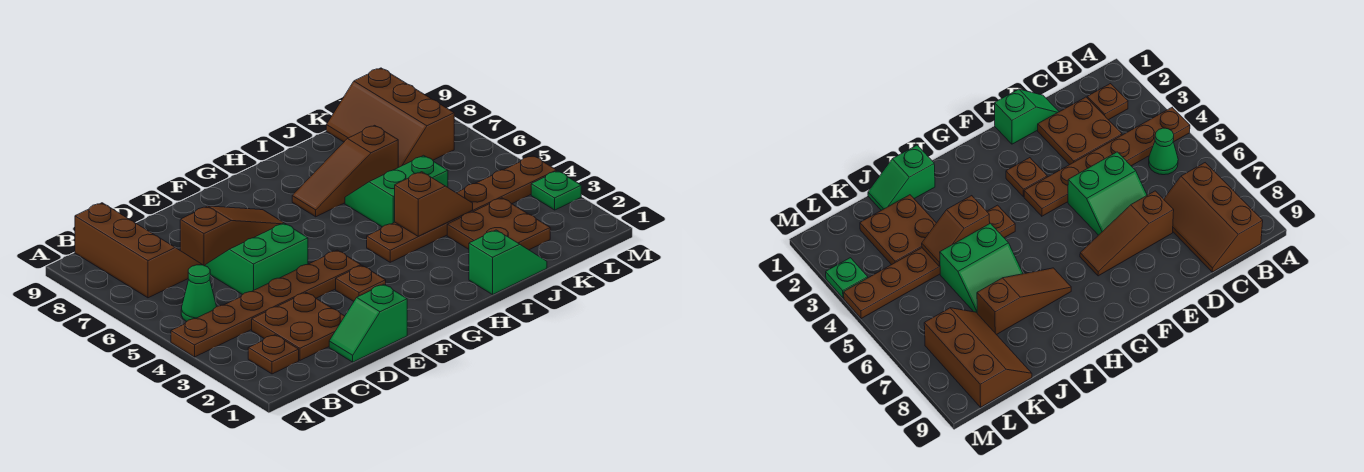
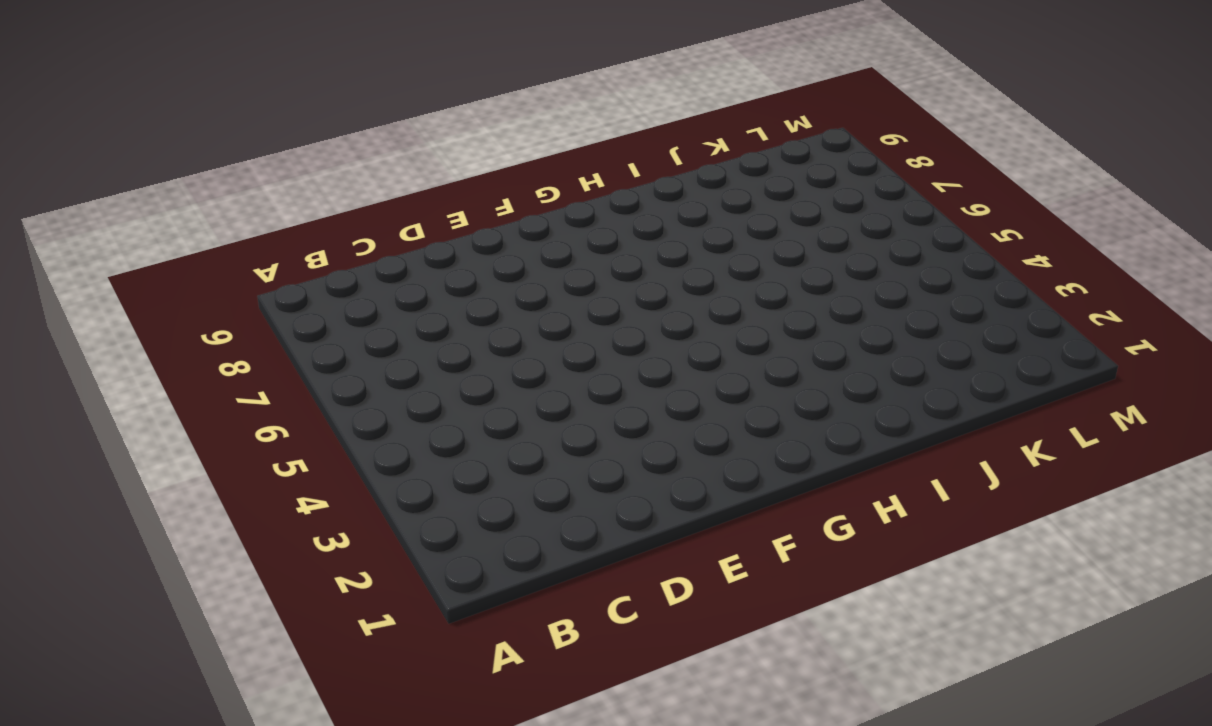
none -> brown plate A4:F4 level 1
none -> brown plate B2 level 1
none -> green cone B5 level 1

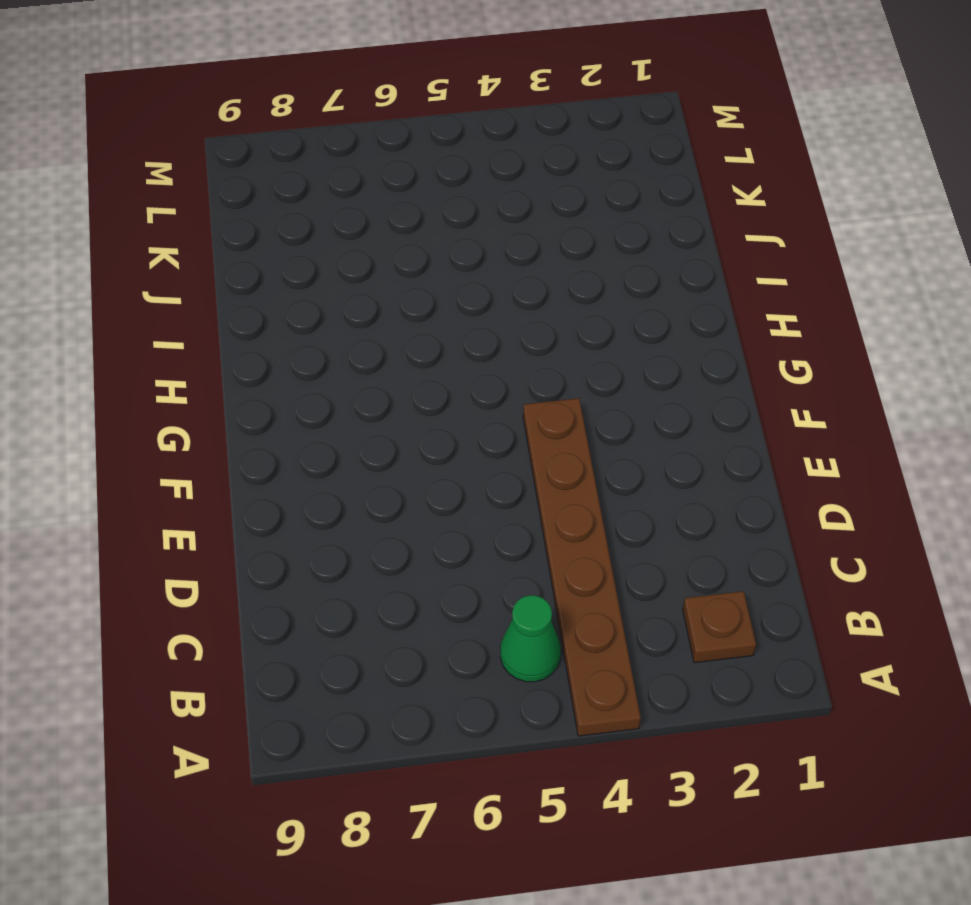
none -> brown slope B7:C9 level 1 top B
none -> brown plate C2:D3 level 1
none -> green slope D1:E1 level 1 top E

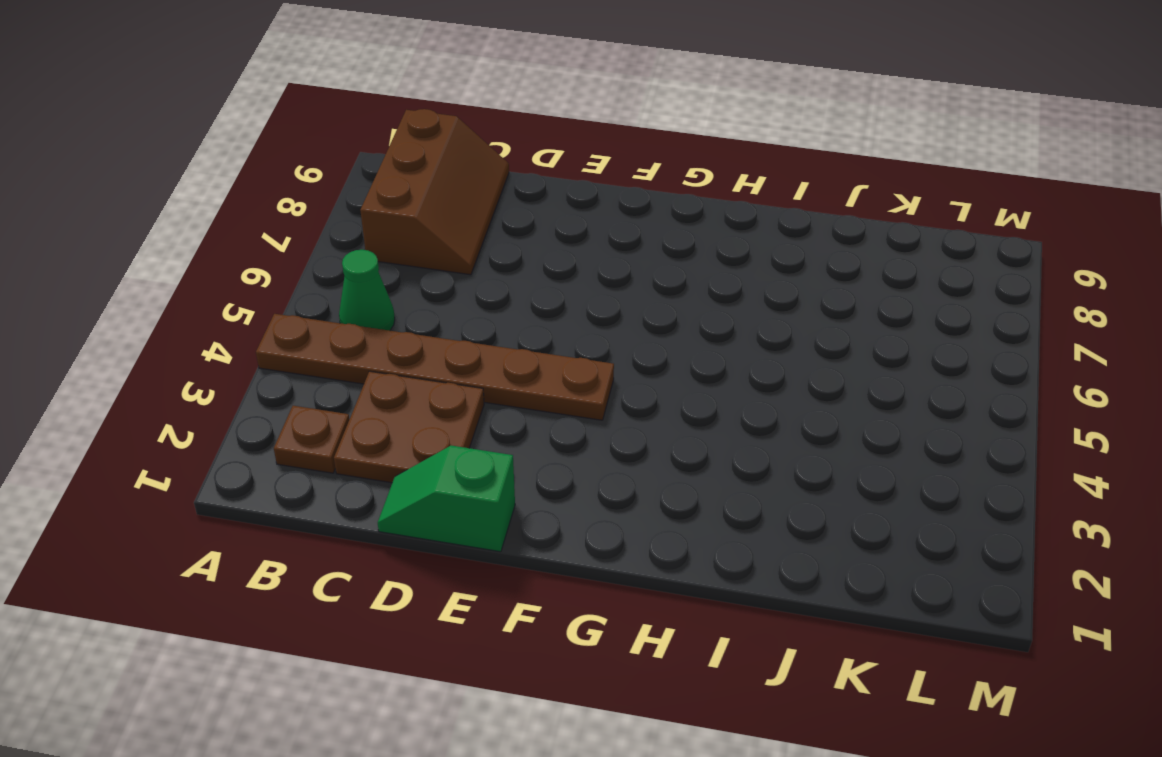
none -> green slope D5:E6 level 1 top 5
none -> brown slope D7:F7 level 1 top D
none -> brown plate F3 level 1

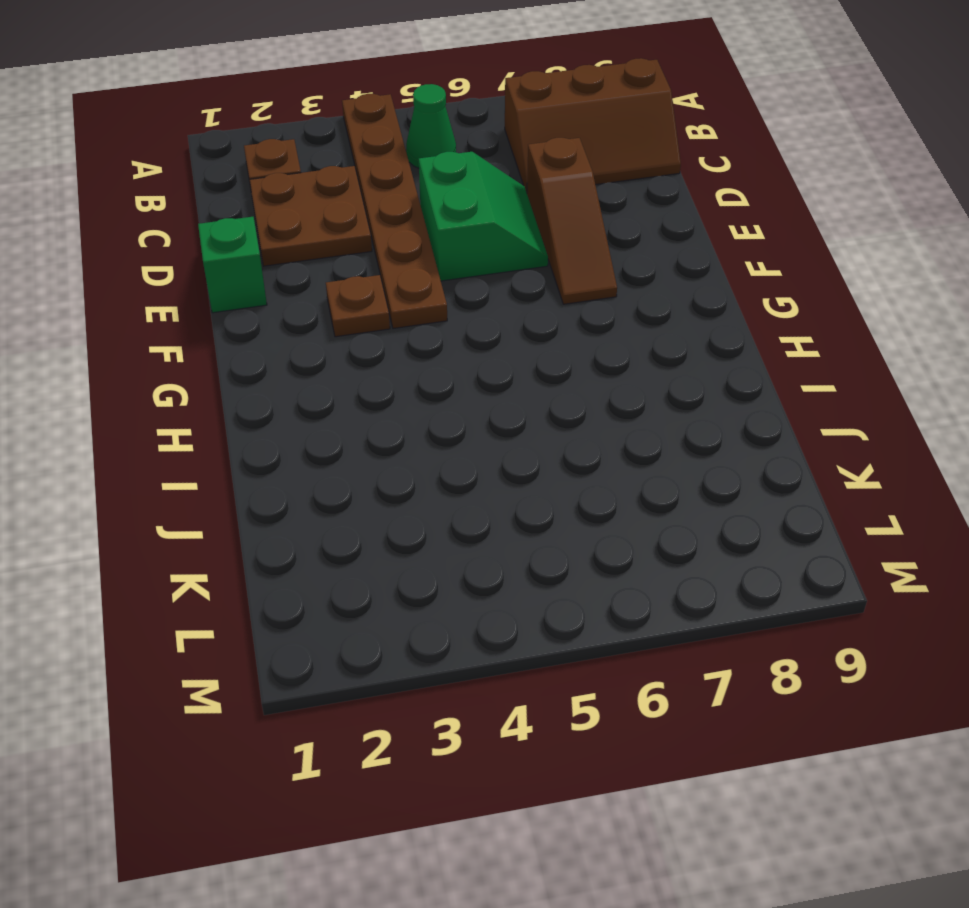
none -> brown plate H4:M4 level 1
none -> brown slope H7:J7 level 1 top J
none -> green slope I1:J1 level 1 top I

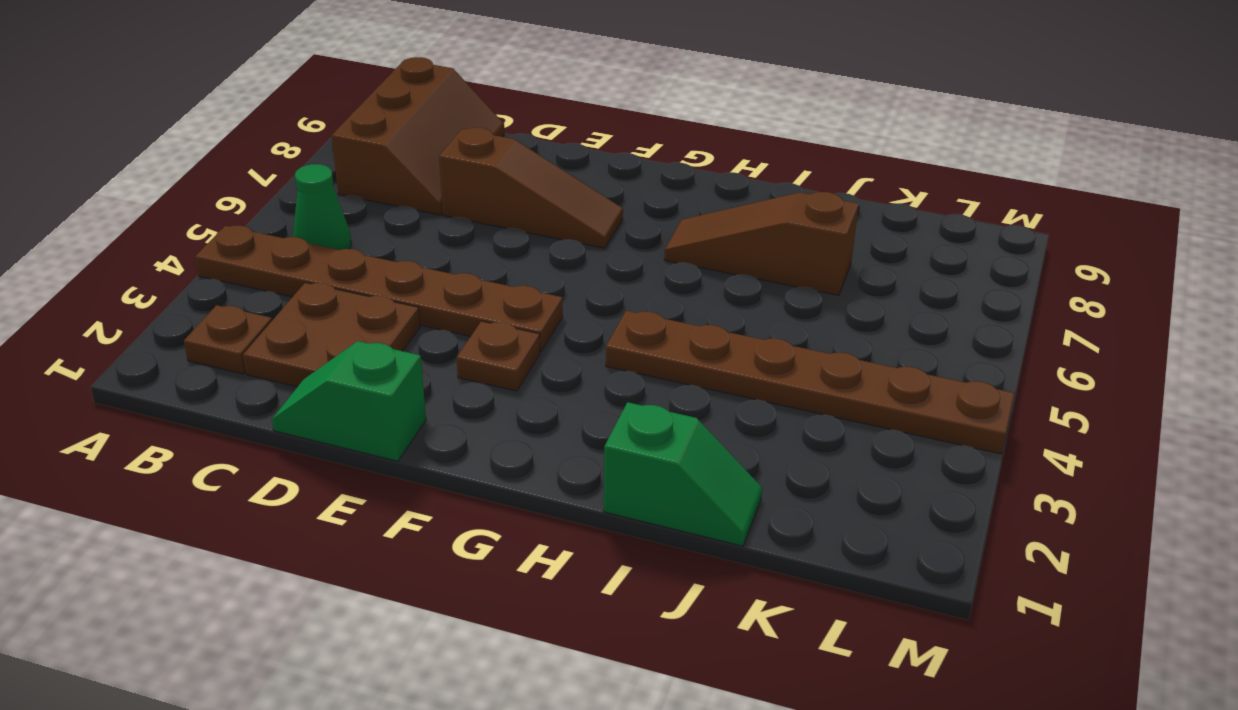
none -> green slope D5:E6 level 1 top 5
none -> green slope I5:J6 level 1 top 5
none -> brown plate J2:K3 level 1

